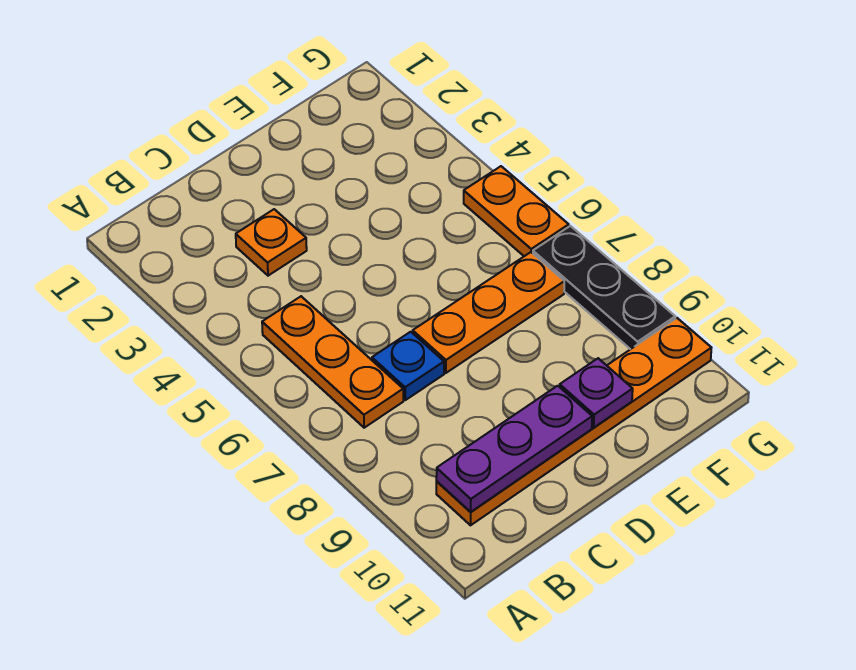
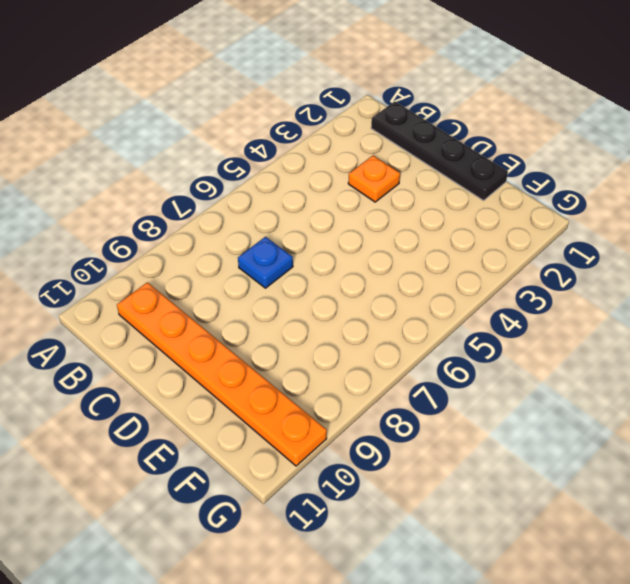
black plate B1:E1 level 1 -> none
none -> orange plate B5:B7 level 1
none -> orange plate D7:F7 level 1

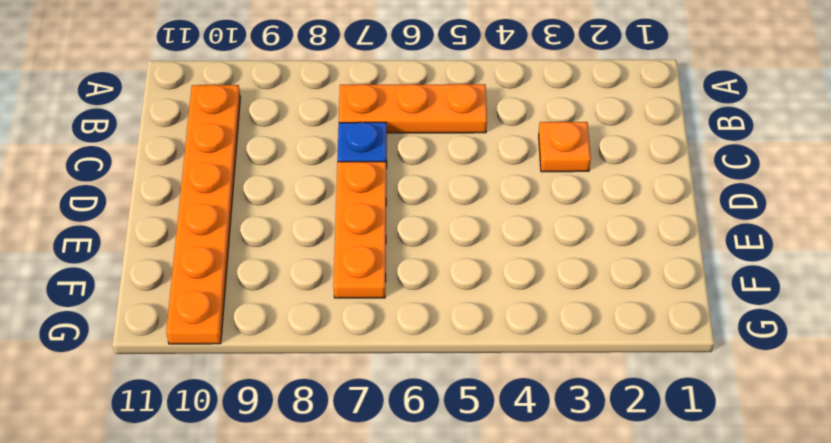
none -> orange plate G5:G6 level 1
none -> black plate G7:G9 level 1

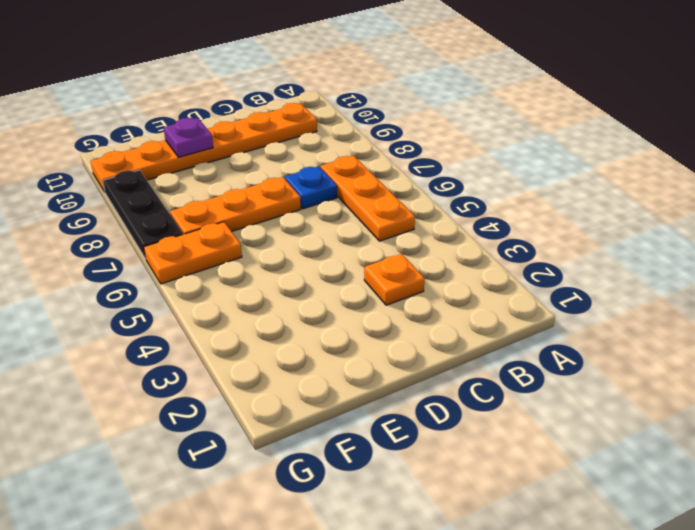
orange plate F6:G6 level 1 -> orange plate G5:G6 level 1
none -> purple plate B10:D10 level 2

